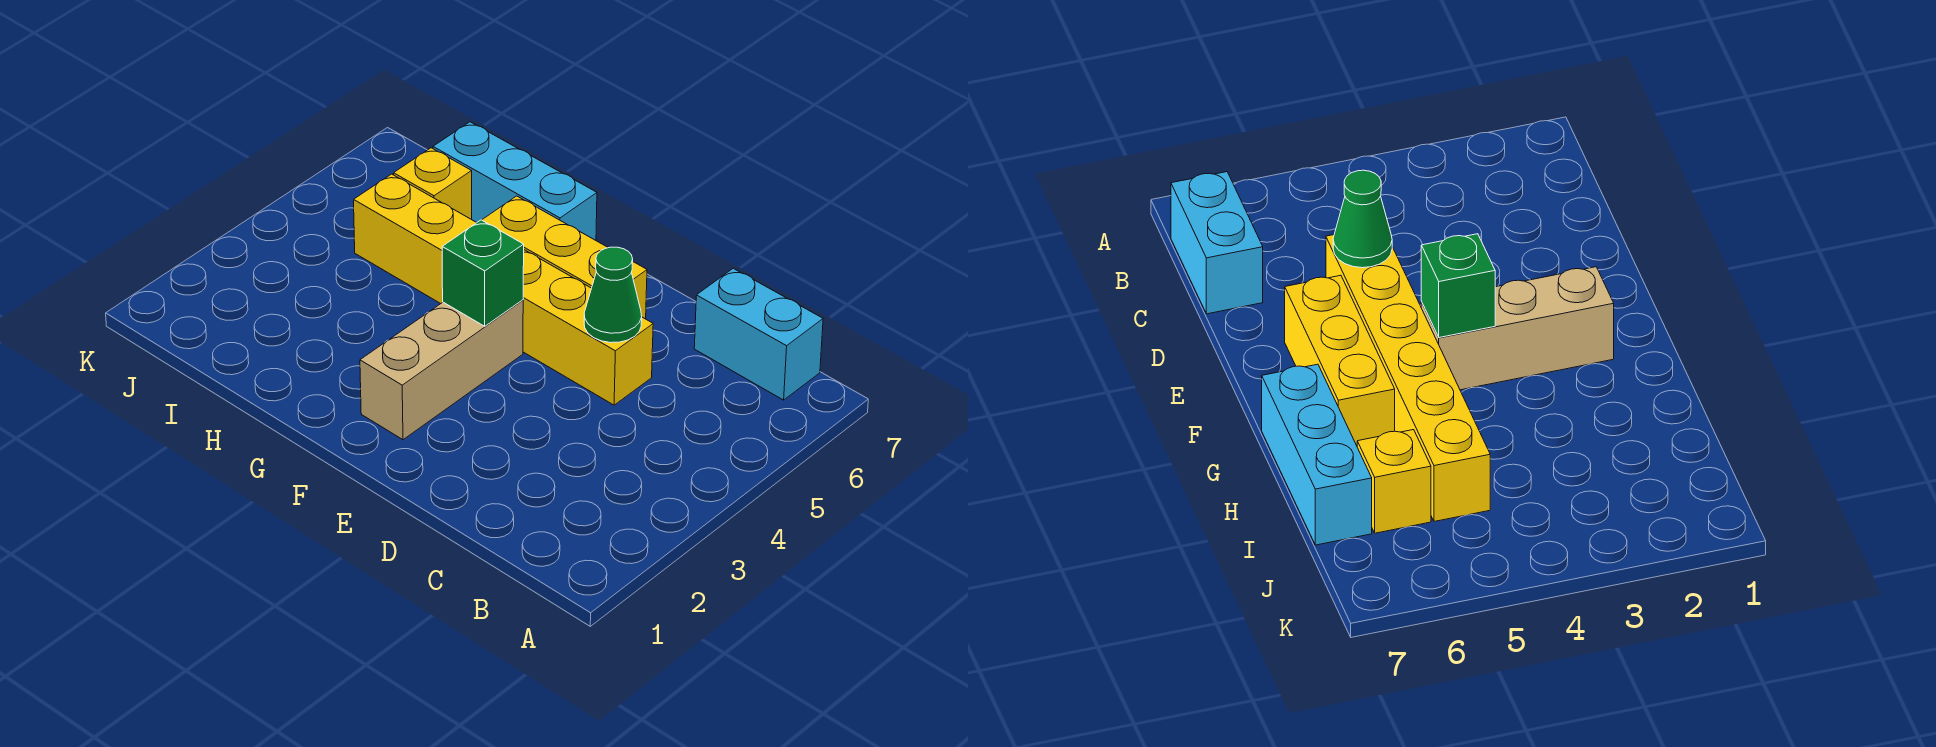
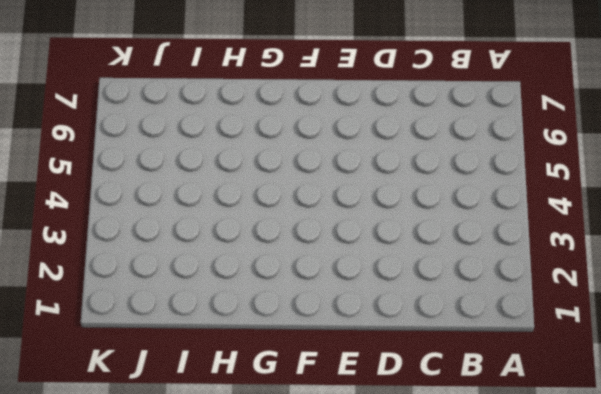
none -> cyan brick B7:C7 level 1
none -> yellow brick D5:I5 level 1

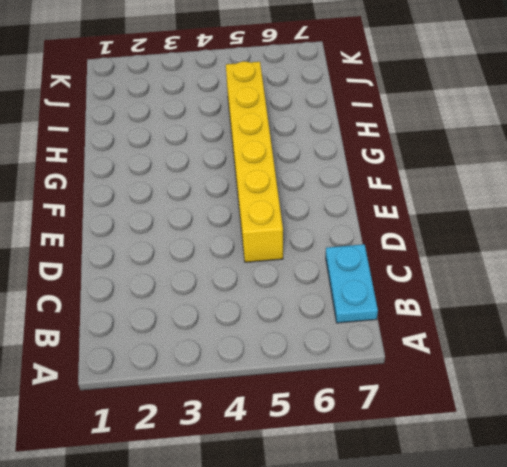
cyan plate B7:C7 level 1 -> cyan brick B7:C7 level 1
none -> yellow brick E6:G6 level 1
none -> tan brick F2:F4 level 1

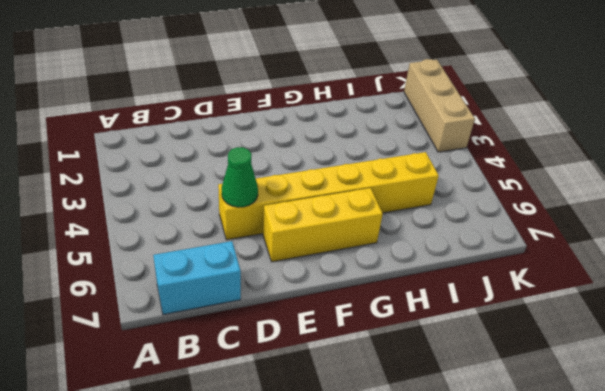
tan brick K1:K3 level 1 -> tan brick F2:F4 level 1
none -> cyan brick G7:I7 level 1
none -> yellow brick I6 level 1

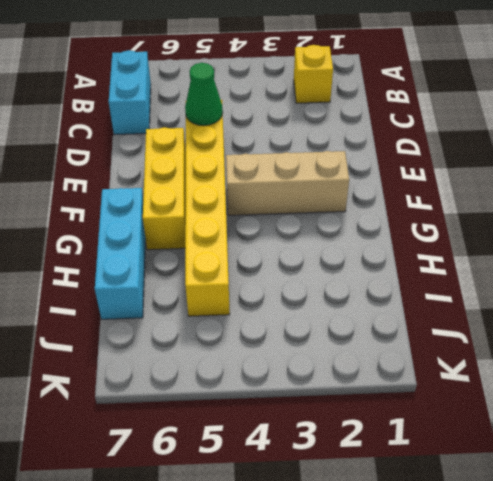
yellow brick B2 level 1 -> yellow brick I6 level 1
none -> green brick F4 level 2

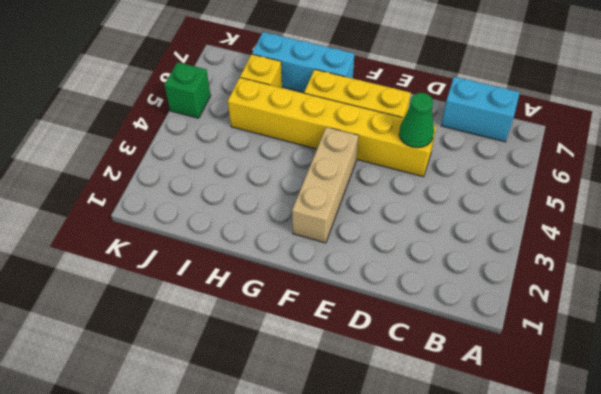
green brick K5 level 1 -> green brick F4 level 2

